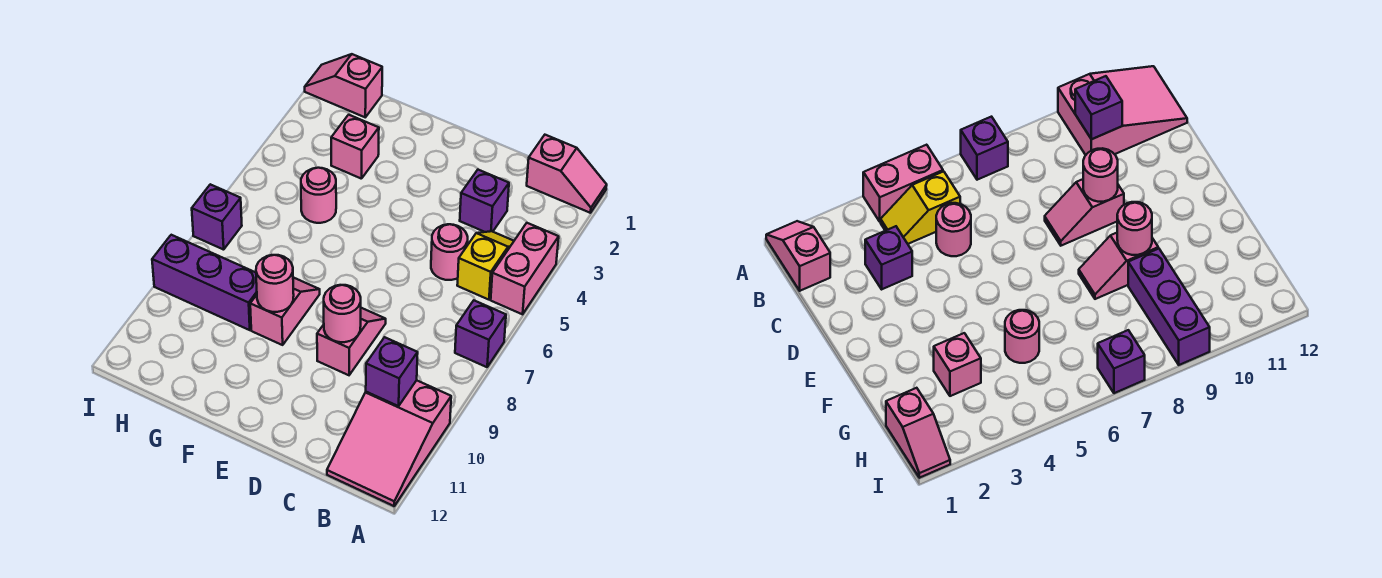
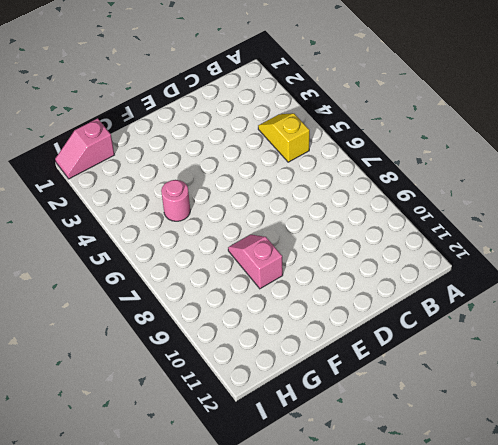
none -> pink slope A1:B1 level 1 top B
none -> pink brick A4:A5 level 1
none -> purple brick A7 level 1

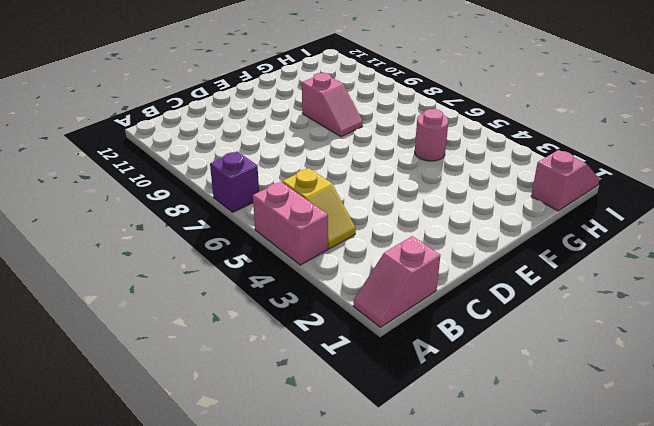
none -> pink slope A10:B12 level 1 top 10
none -> purple brick C3 level 1
none -> pink round brick C5 level 1

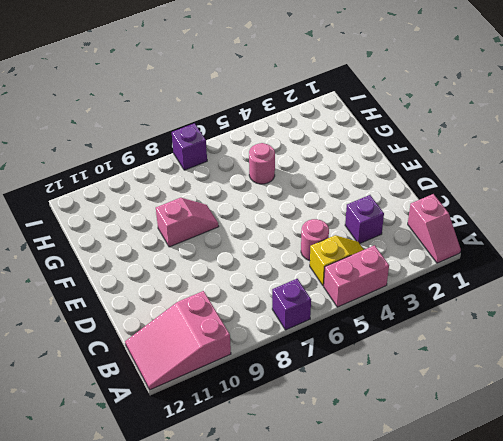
none -> pink slope D8:D9 level 1 top 9
none -> pink brick G3 level 1
none -> purple brick G9:I9 level 1

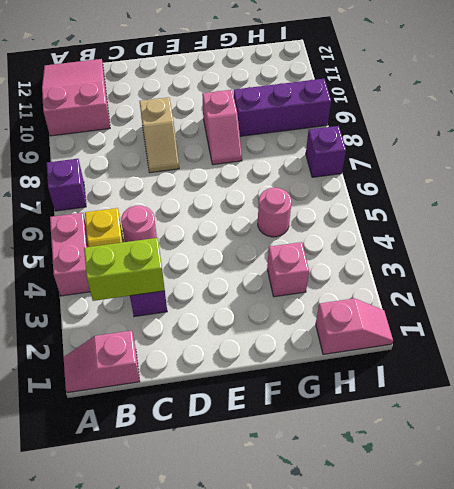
lime brick B3:C3 level 2 -> none
tan slope D8:D9 level 1 top 9 -> pink slope D8:D9 level 1 top 9
none -> purple brick B10 level 2
none -> pink round brick D9 level 2
none -> pink round brick F9 level 2

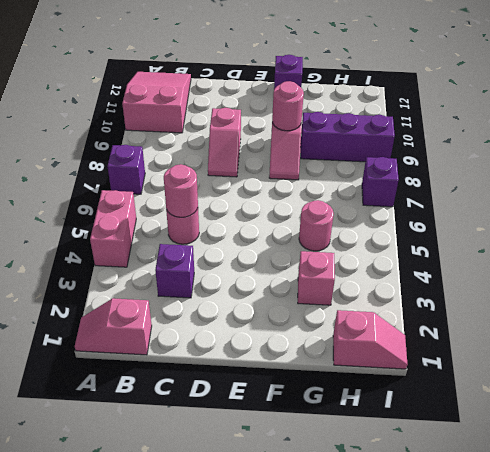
pink round brick C5 level 2 -> pink round brick D9 level 2
purple brick F12 level 1 -> purple brick B10 level 2
none -> yellow slope B4:B5 level 1 top 5

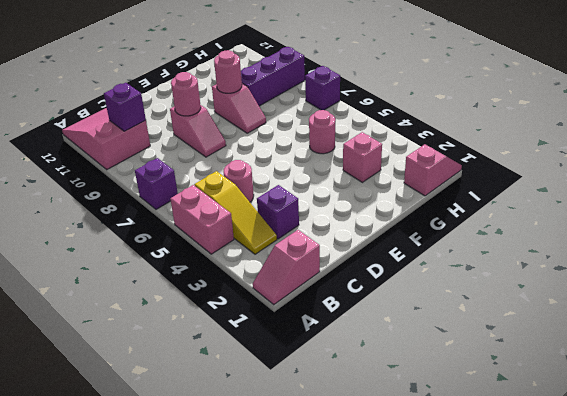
yellow slope B3:B5 level 1 top 5 -> yellow slope B4:B5 level 1 top 5

